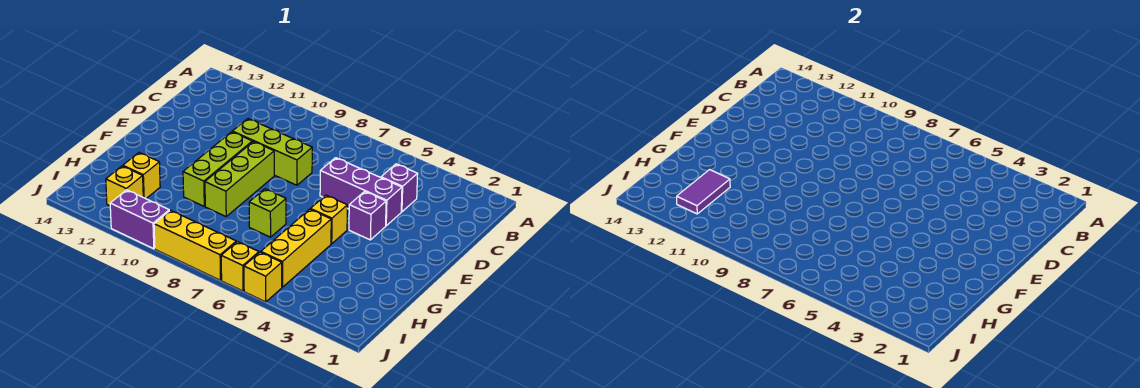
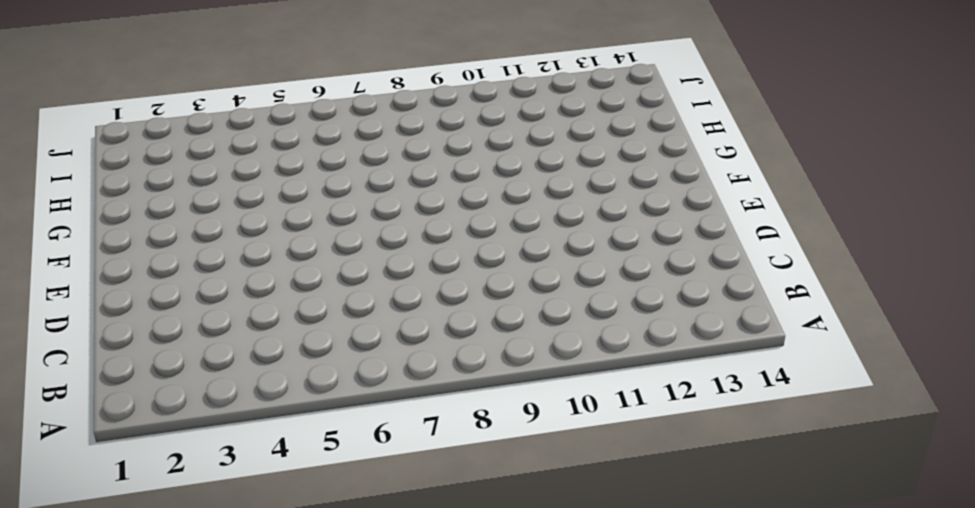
none -> purple brick C4 level 1
none -> purple brick D4:D6 level 1
none -> lime brick D8:D10 level 1

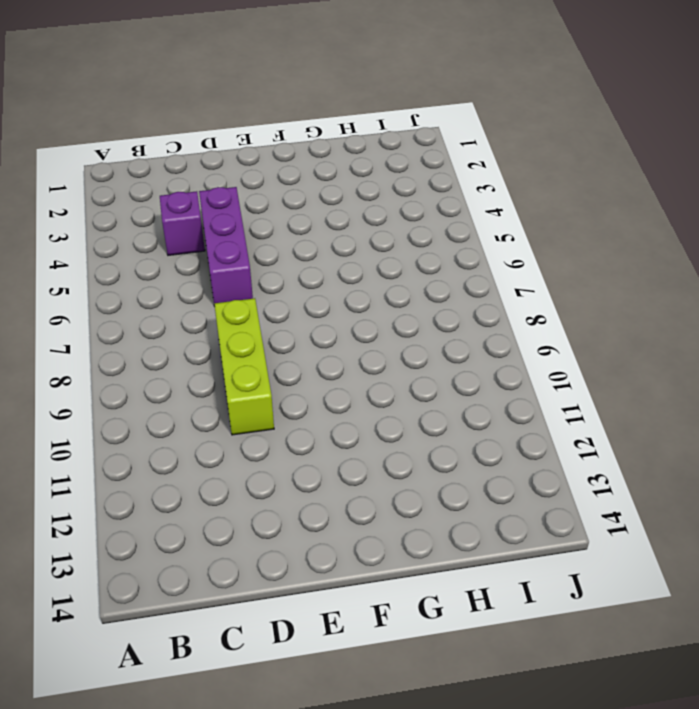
none -> purple brick E4 level 1
none -> lime brick E9:G9 level 1
none -> lime brick E10:G10 level 1

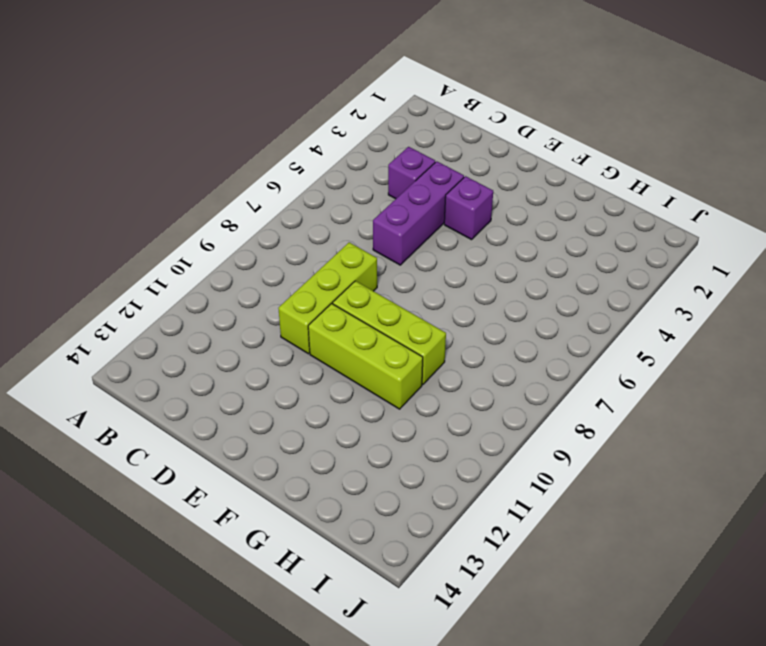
none -> yellow brick F5 level 1
none -> yellow brick G5:I5 level 1
none -> lime brick G7 level 1

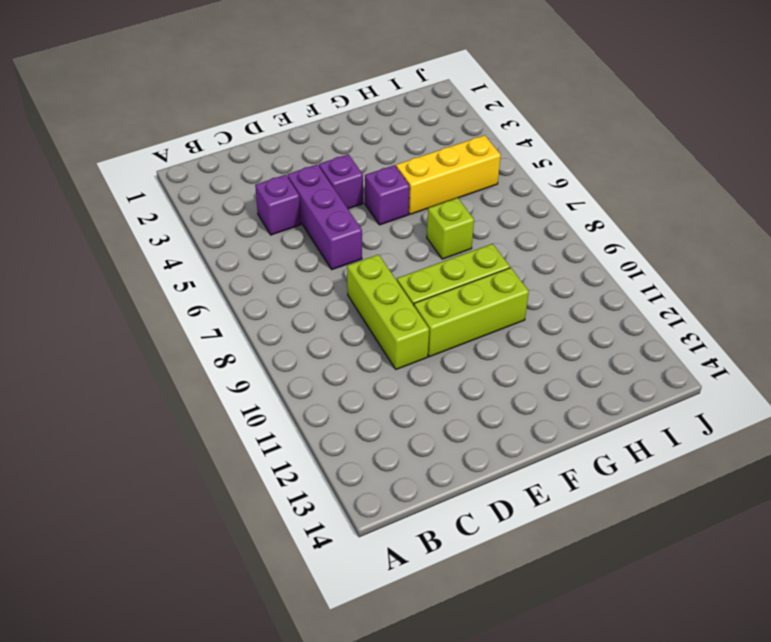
purple brick F5 level 1 -> yellow brick F5 level 1
none -> yellow brick H12 level 1
none -> yellow brick I12 level 1
none -> yellow brick J5 level 1

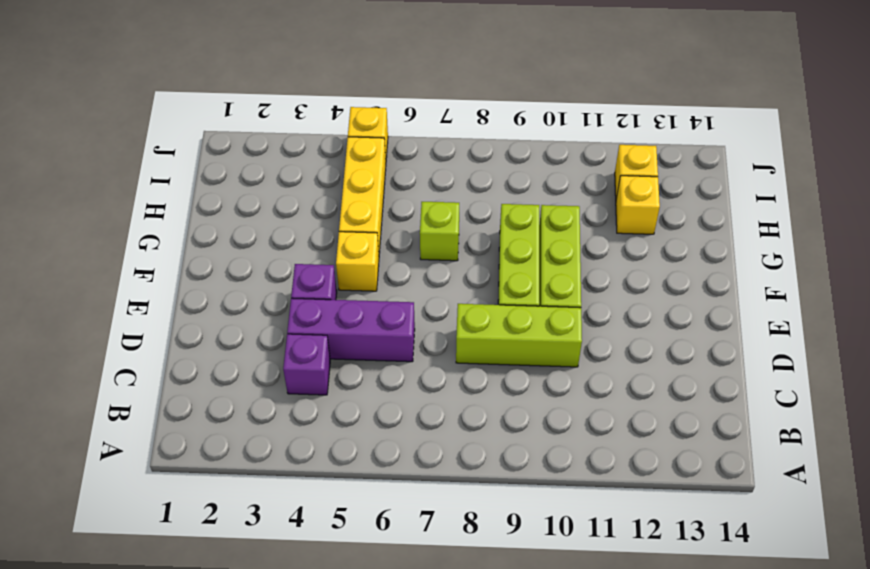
none -> yellow brick J6 level 1
none -> yellow brick J7:J9 level 1
none -> purple brick J10:J11 level 1

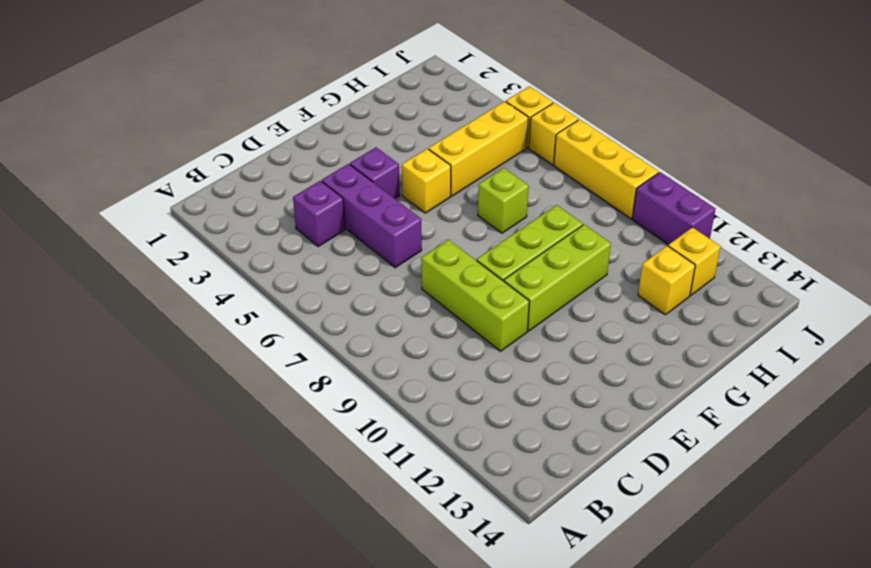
none -> purple tile H12:I12 level 2

